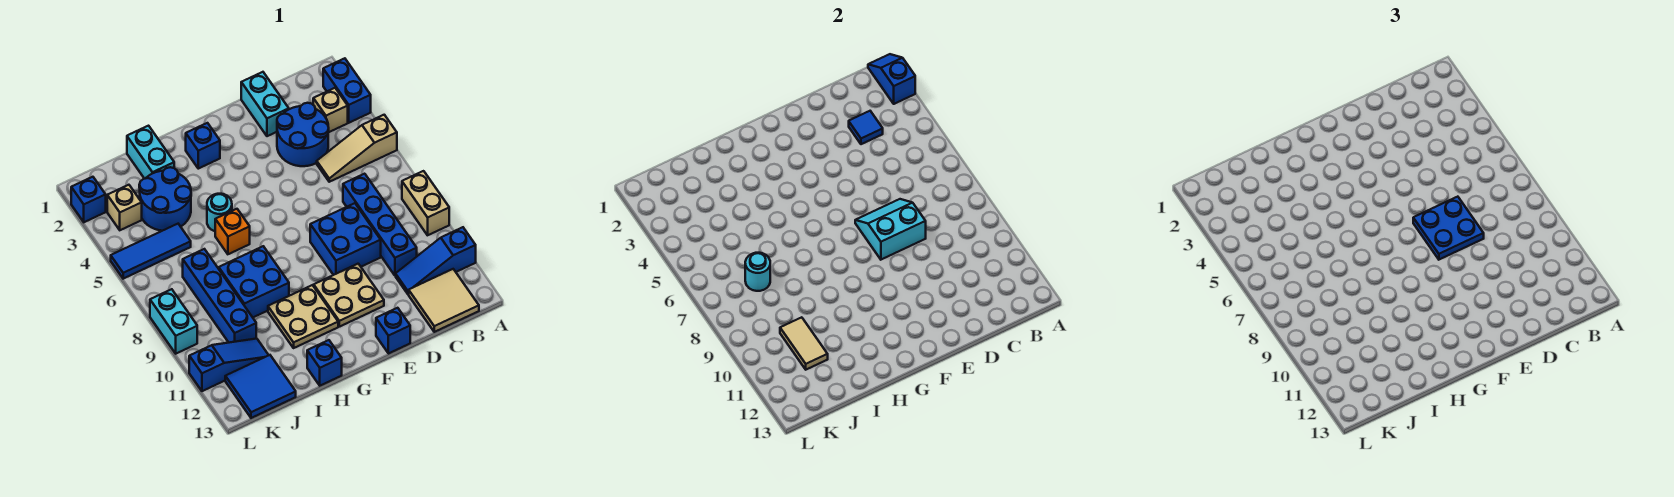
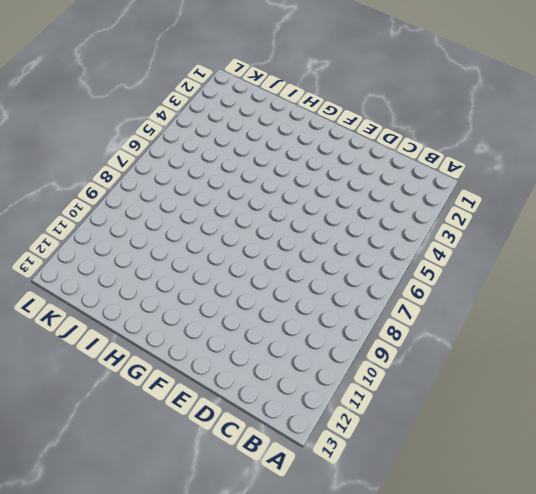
none -> blue brick A2:A3 level 1
none -> tan slope A5:C5 level 1 top A
none -> tan brick A8:A9 level 1
none -> blue slope A11:C11 level 1 top A

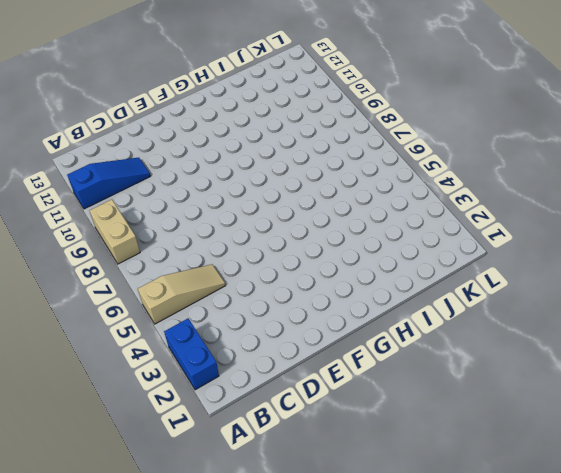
none -> tan brick B3 level 1
none -> tan tile B12:C13 level 1
none -> blue round brick C3:D4 level 1
none -> blue brick C7:C10 level 1

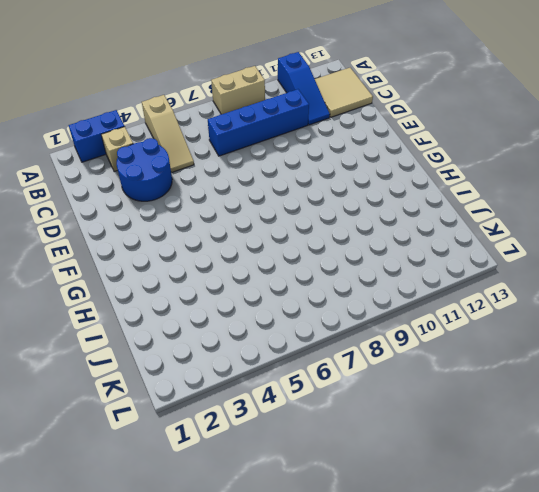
none -> cyan brick D1:D2 level 1
none -> blue brick D8:E9 level 1
none -> tan plate E10:F11 level 1
none -> blue brick E13 level 1

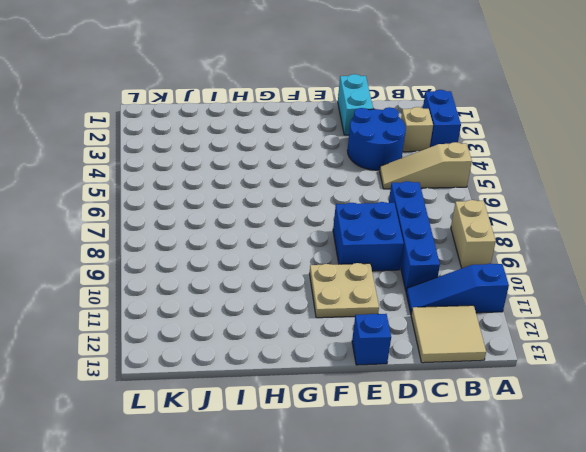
none -> blue brick G2 level 1
none -> tan plate G10:H11 level 1
none -> cyan round brick H5 level 1
none -> orange brick H6 level 1

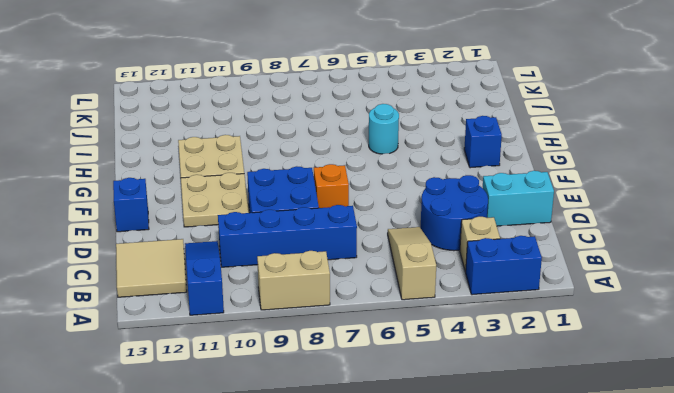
orange brick E7 level 1 -> orange brick H6 level 1
none -> blue brick H8:I9 level 1
none -> blue brick H13 level 1
none -> cyan brick I1:I2 level 1
none -> blue round brick I3:J4 level 1

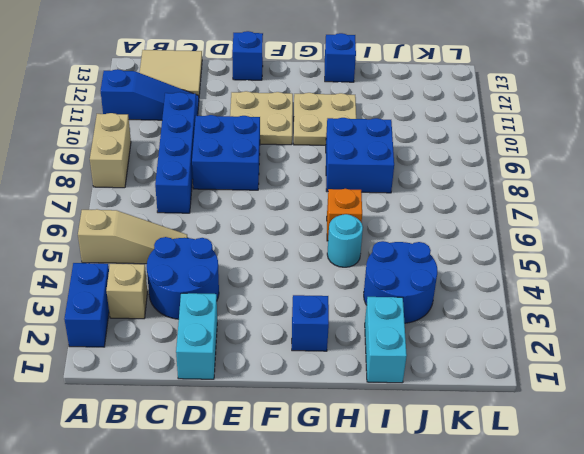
none -> blue tile J5:L5 level 1
none -> blue brick J7:J10 level 1
none -> blue slope J11:L11 level 1 top L
none -> blue tile J12:K13 level 1

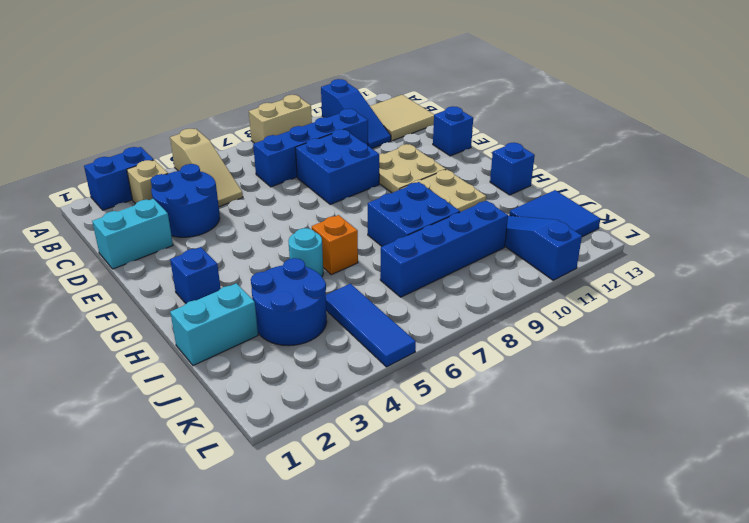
none -> tan brick K3 level 1
none -> blue brick L2 level 1
none -> cyan brick L8:L9 level 1
none -> blue slope A1:A2 level 2 top 2

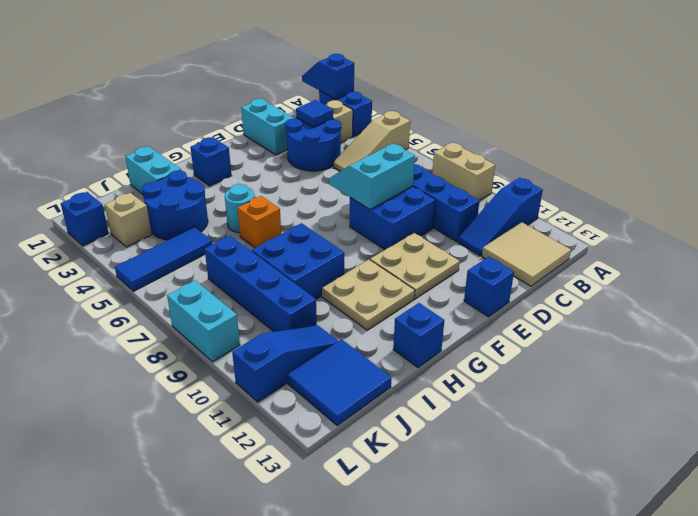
none -> cyan round brick J7 level 2
none -> tan tile J10:J11 level 2
none -> blue plate D7:E8 level 3

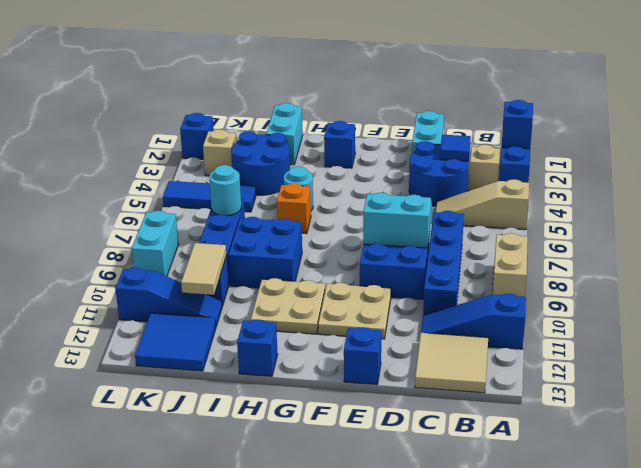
none -> blue plate D7:E8 level 3

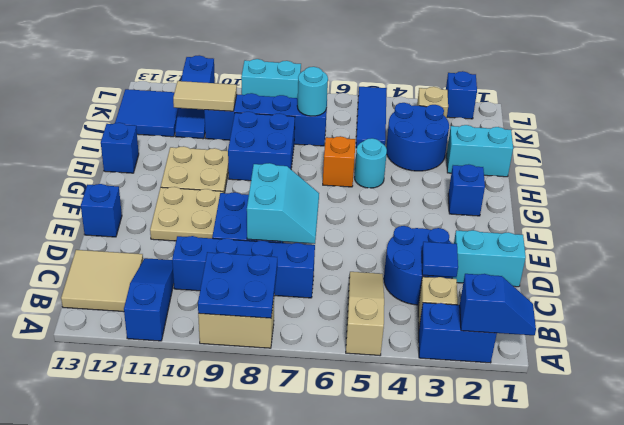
blue plate A8:B9 level 2 -> blue plate D7:E8 level 3

